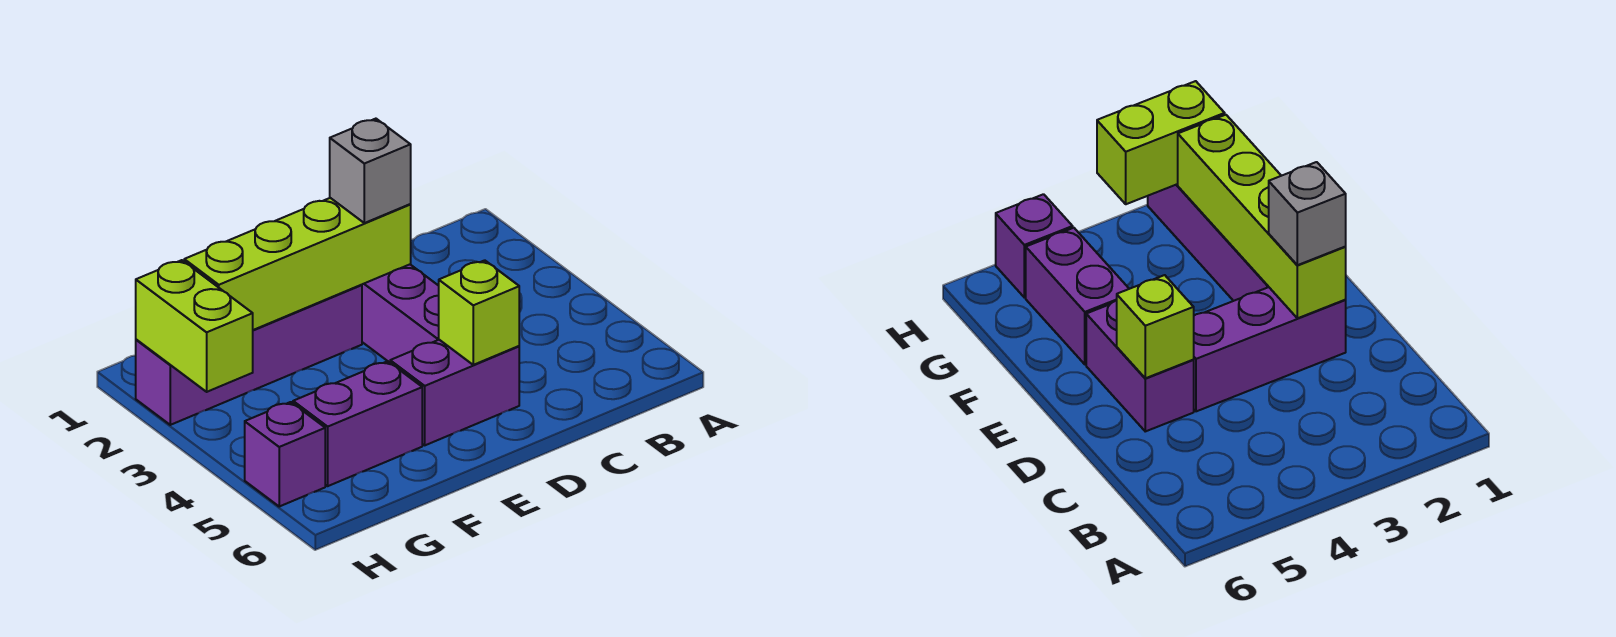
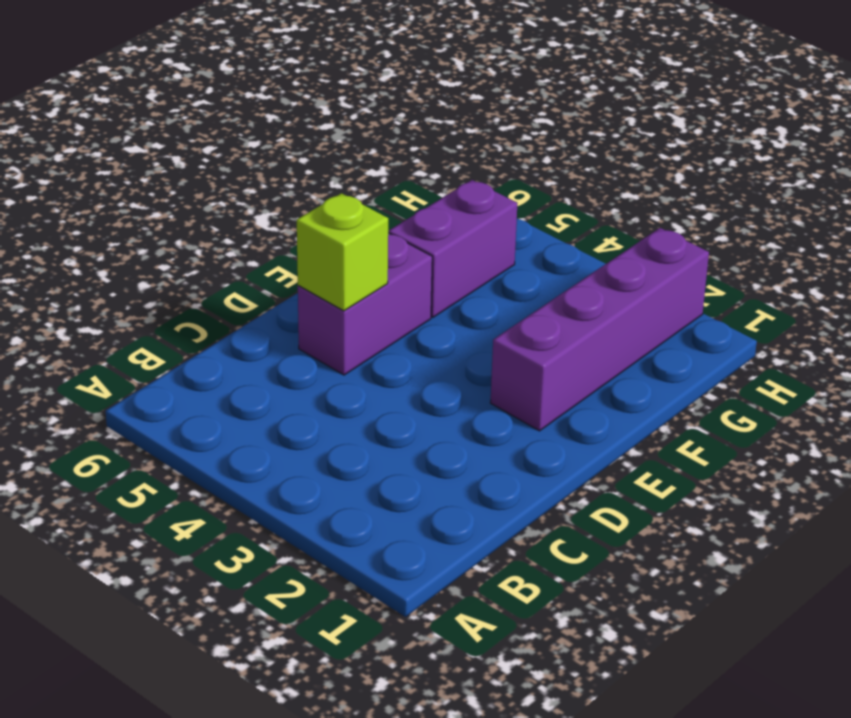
none -> purple brick D2:D4 level 1
none -> purple brick H5 level 1

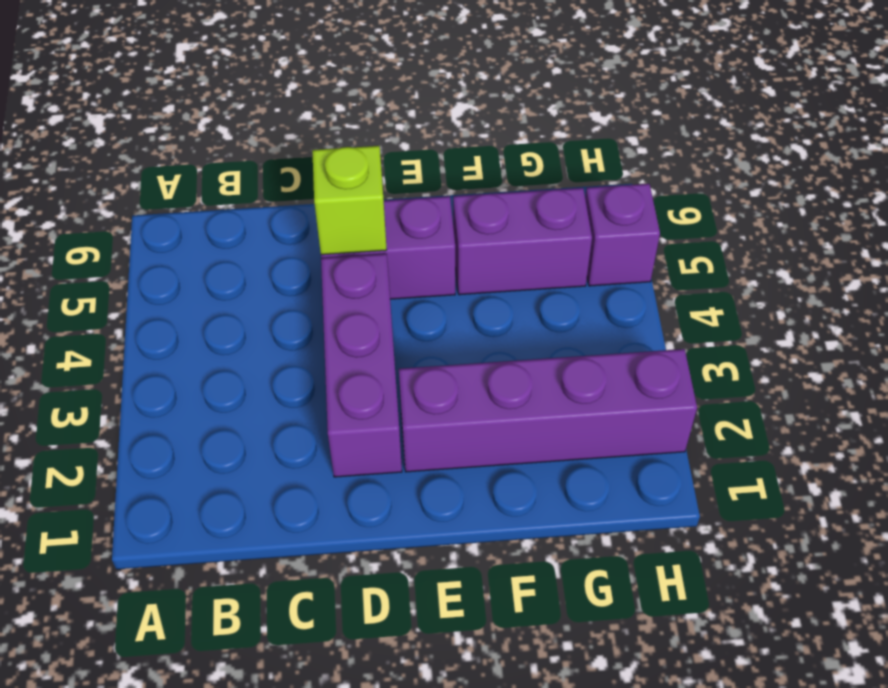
none -> lime brick D2:G2 level 2
none -> lime brick H2:H3 level 2

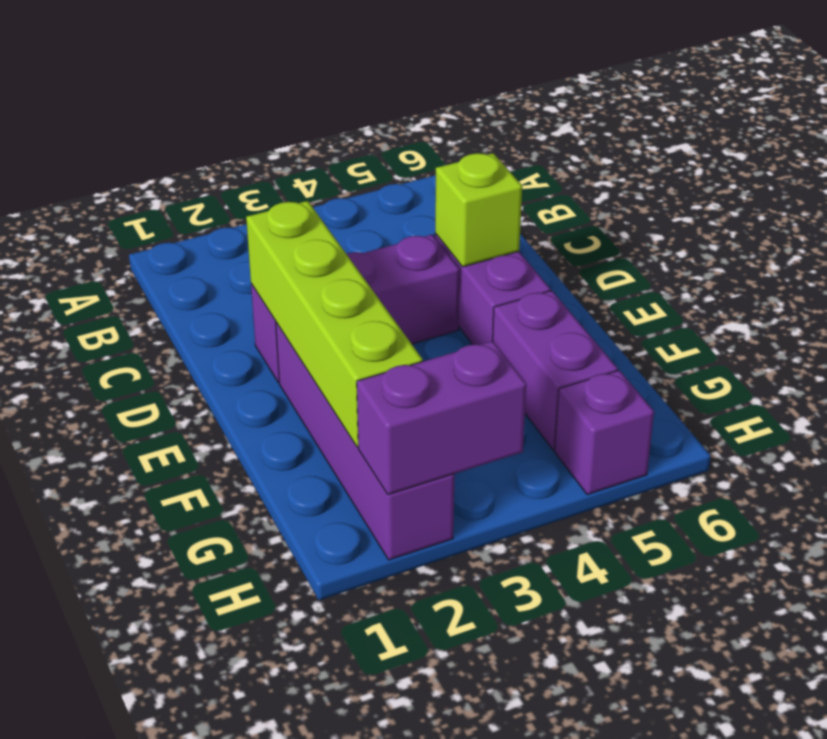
purple brick H2:H3 level 2 -> lime brick H2:H3 level 2
none -> grey brick D2 level 3

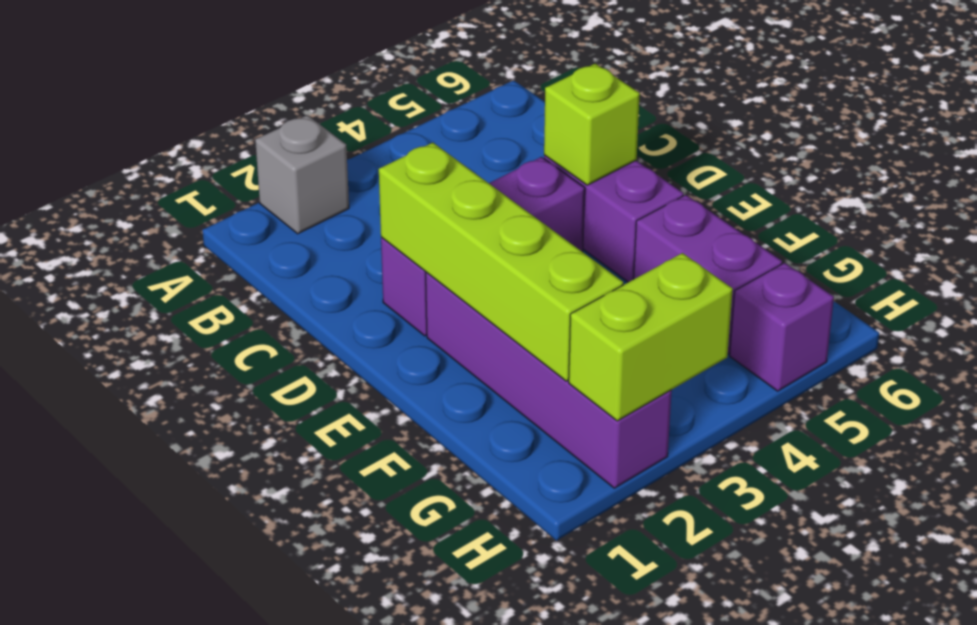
grey brick A2 level 1 -> grey brick D2 level 3

